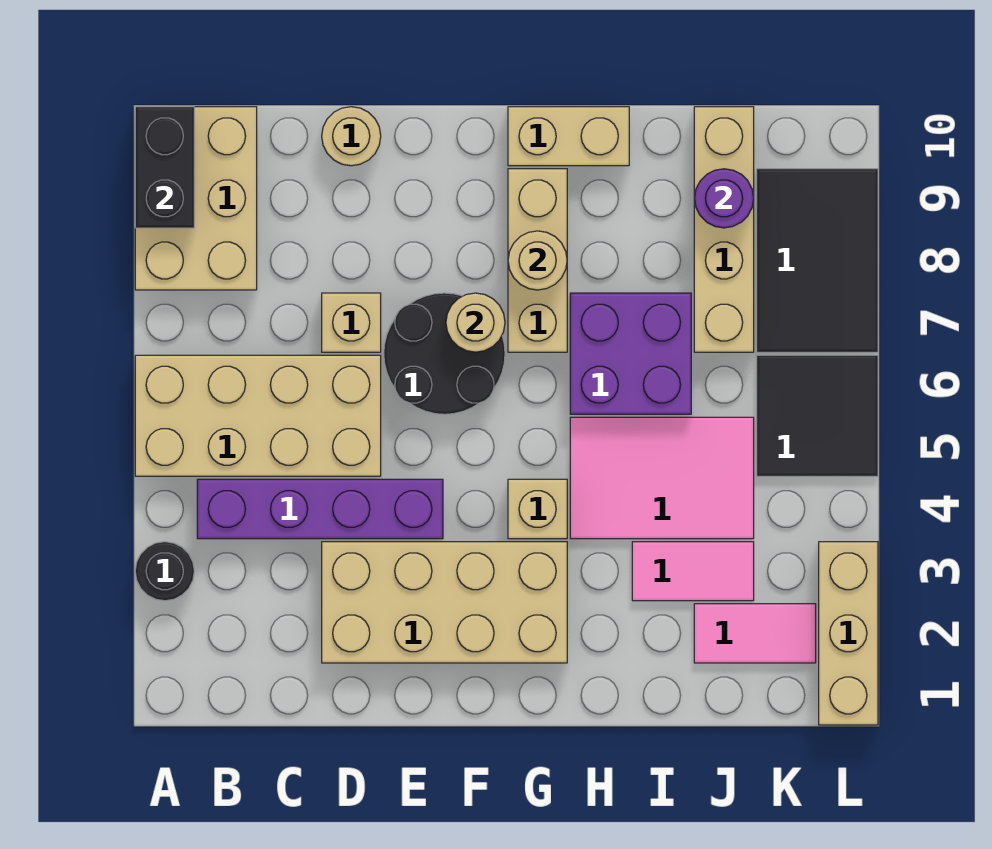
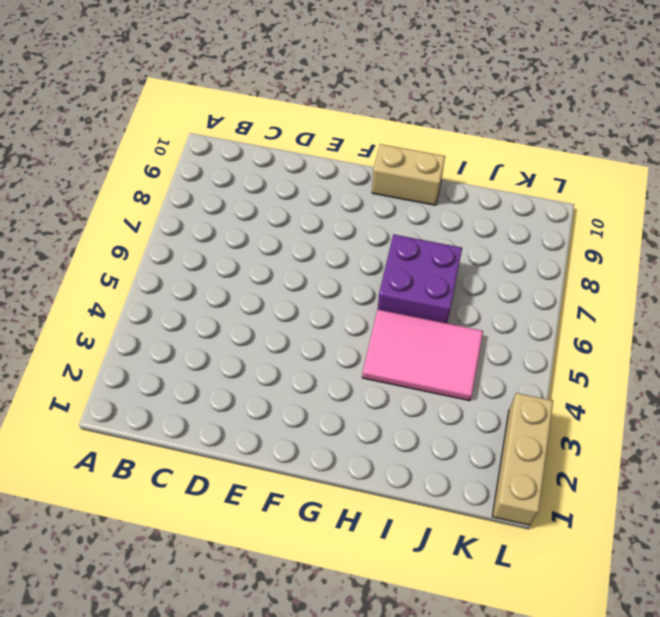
none -> black round brick A3 level 1
none -> tan brick A5:D6 level 1
none -> tan brick A8:B10 level 1

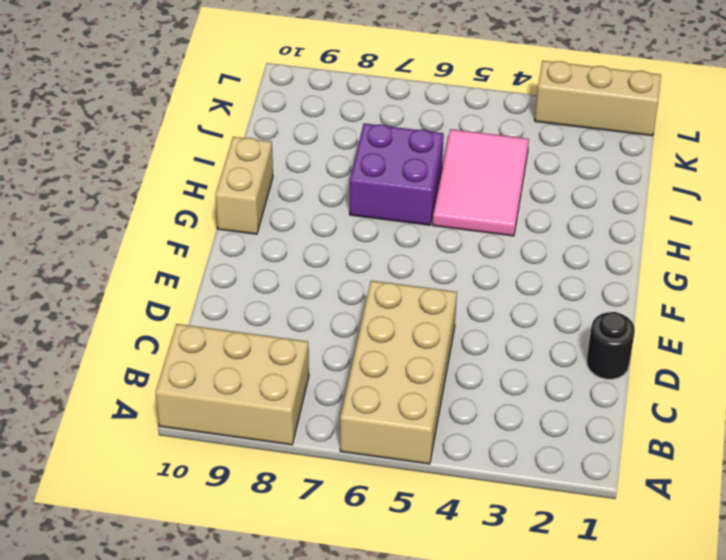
black round brick D1 level 1 -> black round brick A3 level 1
none -> purple brick B4:E4 level 1
none -> tan brick D2:G3 level 1
none -> tan brick D7 level 1

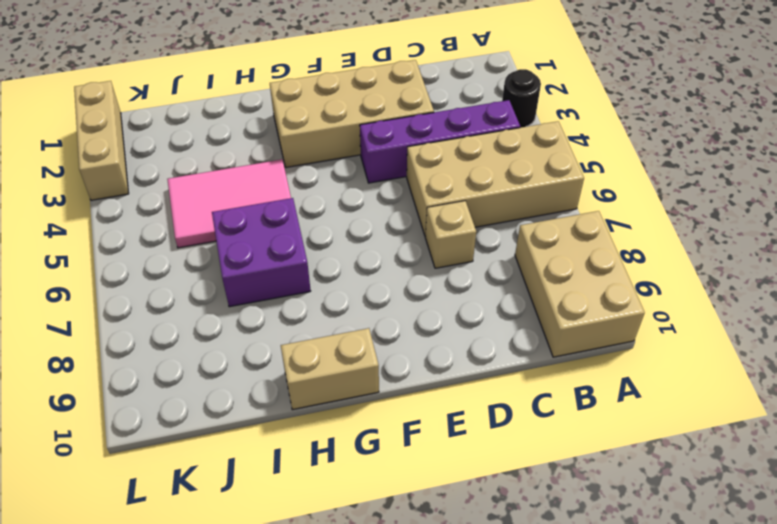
none -> tan round brick D10 level 1
none -> black round brick E6:F7 level 1
none -> tan brick G4 level 1

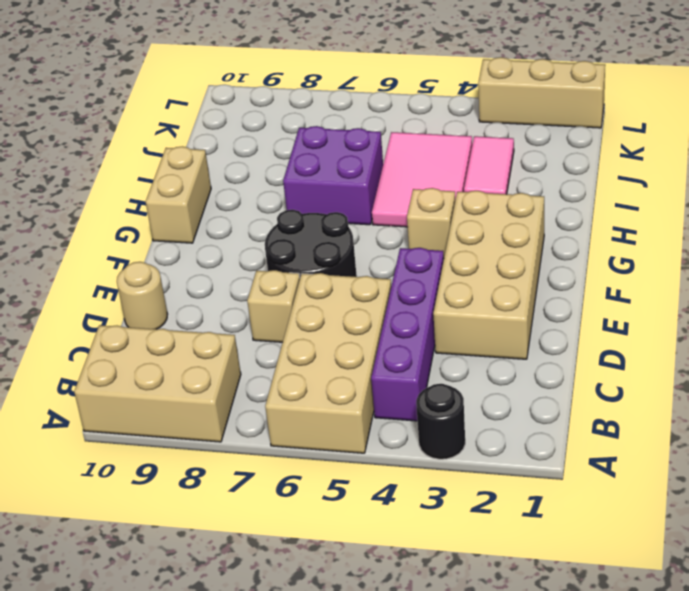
none -> tan brick G7:G9 level 1
none -> pink tile J2:K2 level 1
none -> tan brick J7:J10 level 1

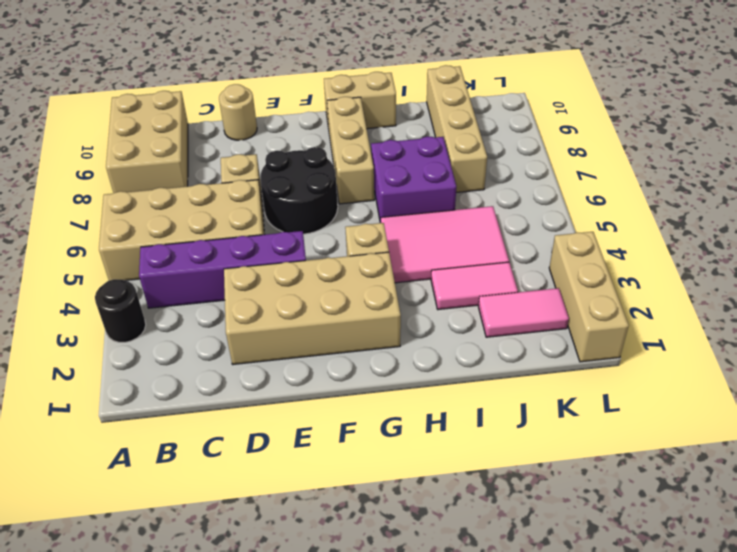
none -> black tile K5:L6 level 1
none -> black tile K7:L9 level 1
none -> black brick A9:A10 level 2

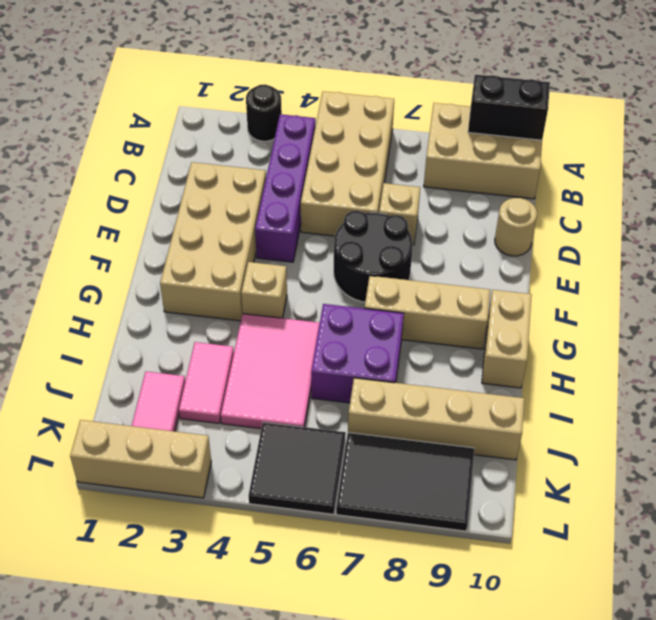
none -> tan round brick F7 level 2
none -> tan round brick G8 level 2
none -> purple round brick J9 level 2

